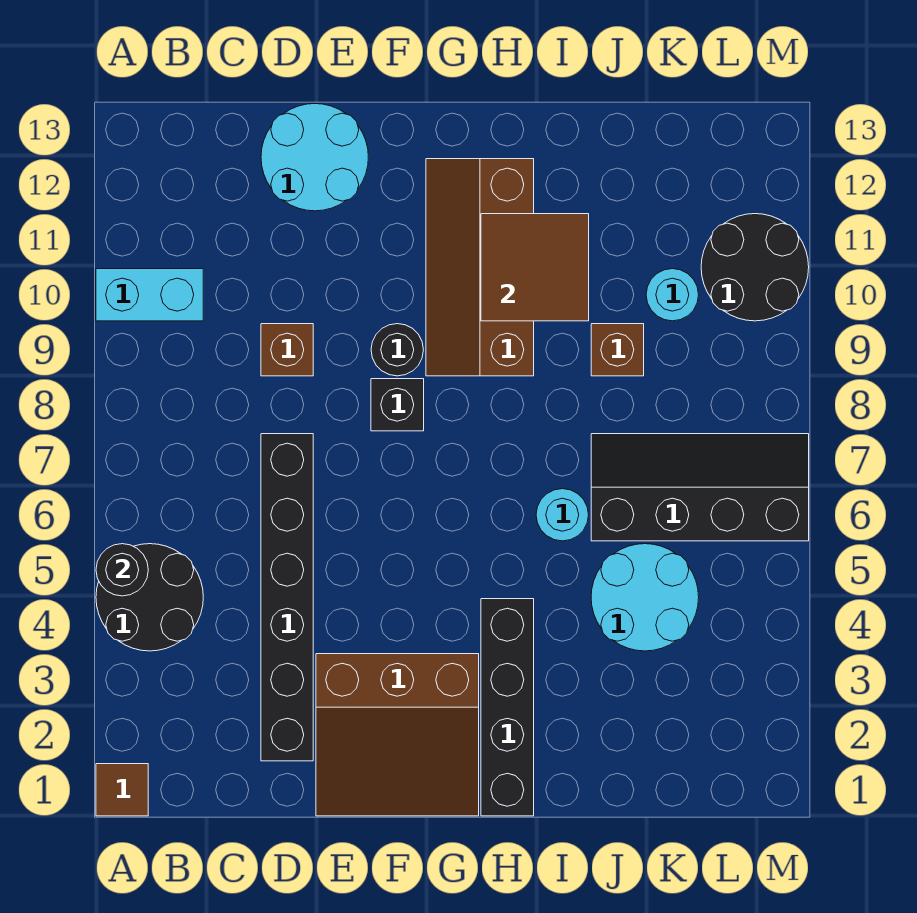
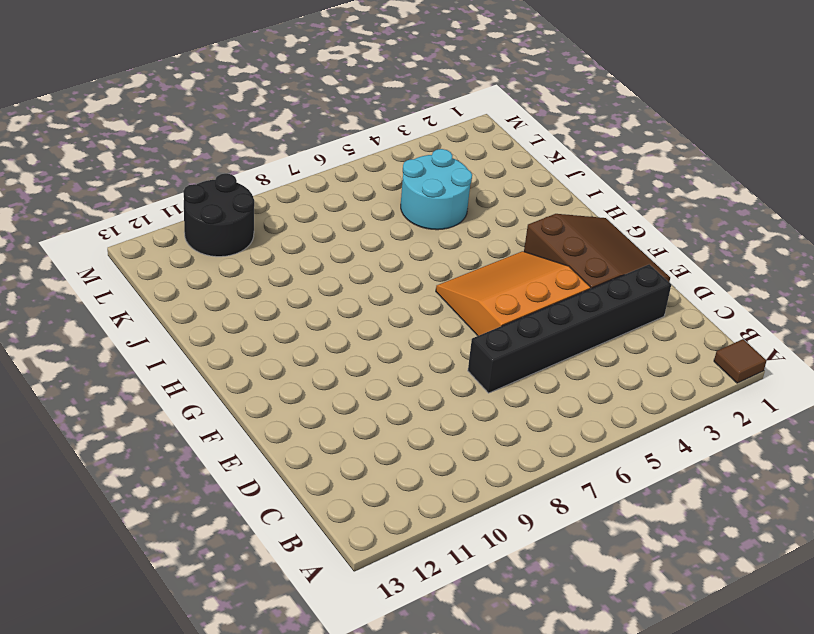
orange slope E4:G6 level 1 top E -> none
none -> black round brick A4:B5 level 1
none -> cyan brick A10:B10 level 1
none -> brown brick D9 level 1

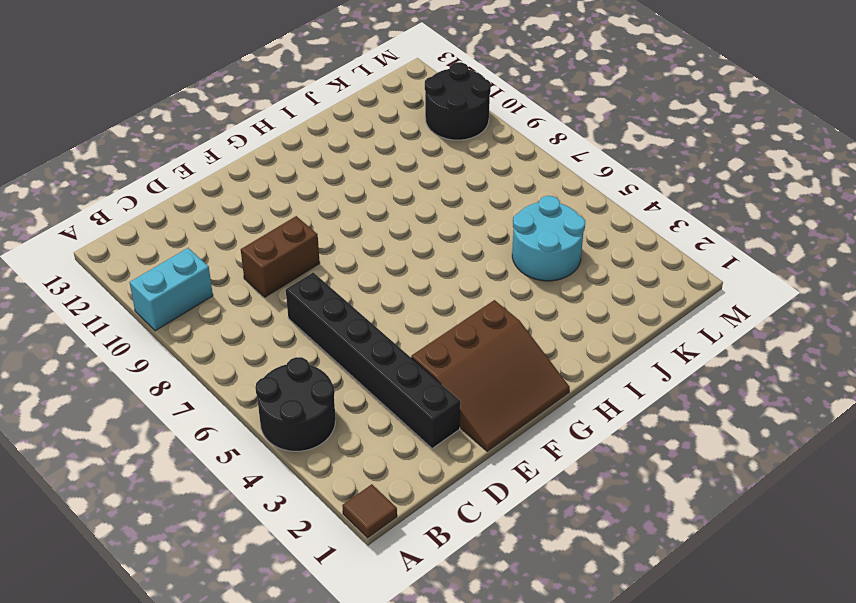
brown brick D9:E9 level 1 -> brown brick D9 level 1
none -> cyan round brick D12:E13 level 1
none -> black brick F8 level 1
none -> black round brick F9 level 1

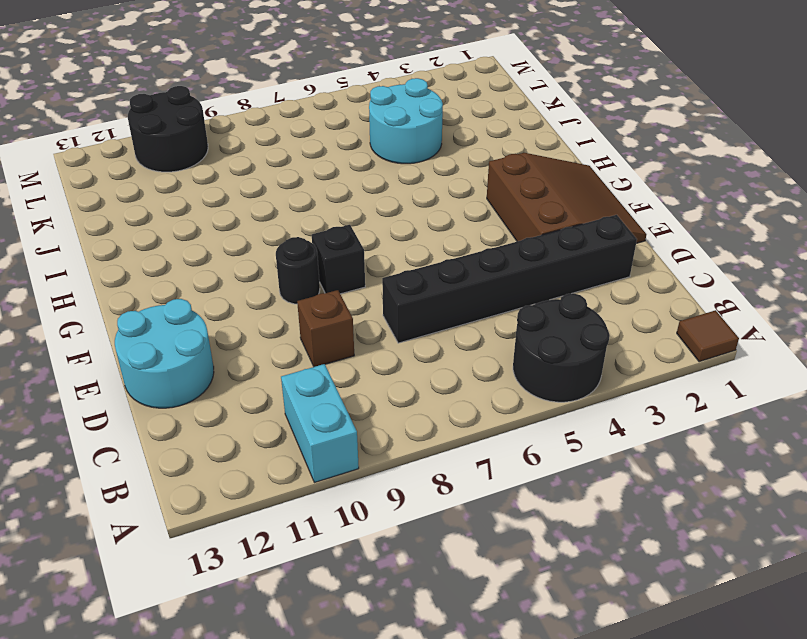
none -> brown slope G9:H12 level 1 top H
none -> black brick H1:H4 level 1
none -> cyan round brick I6 level 1

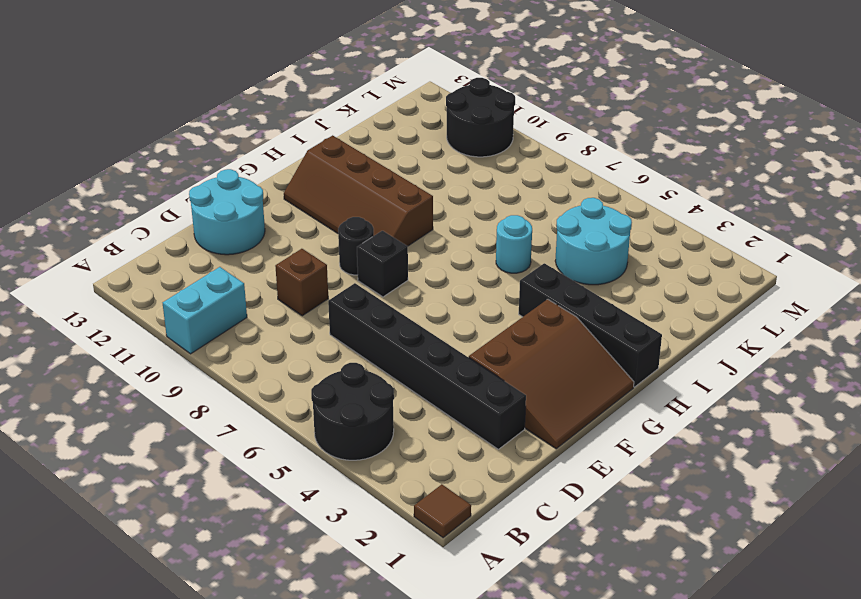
none -> black slope J6:M7 level 1 top 6
none -> brown brick J9 level 1
none -> cyan round brick K10 level 1

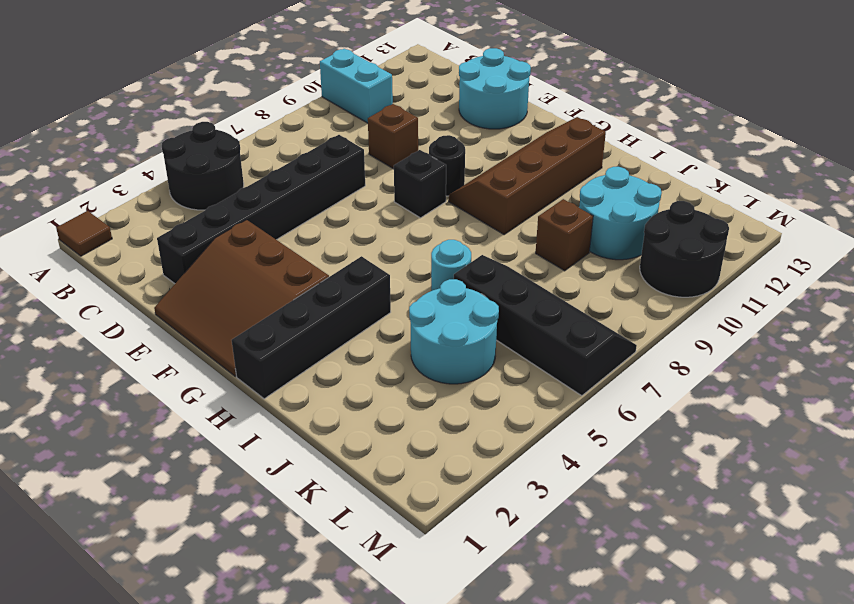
cyan round brick J10:K11 level 1 -> cyan round brick K10 level 1
none -> black round brick A5 level 2
none -> brown tile H10:I11 level 2

